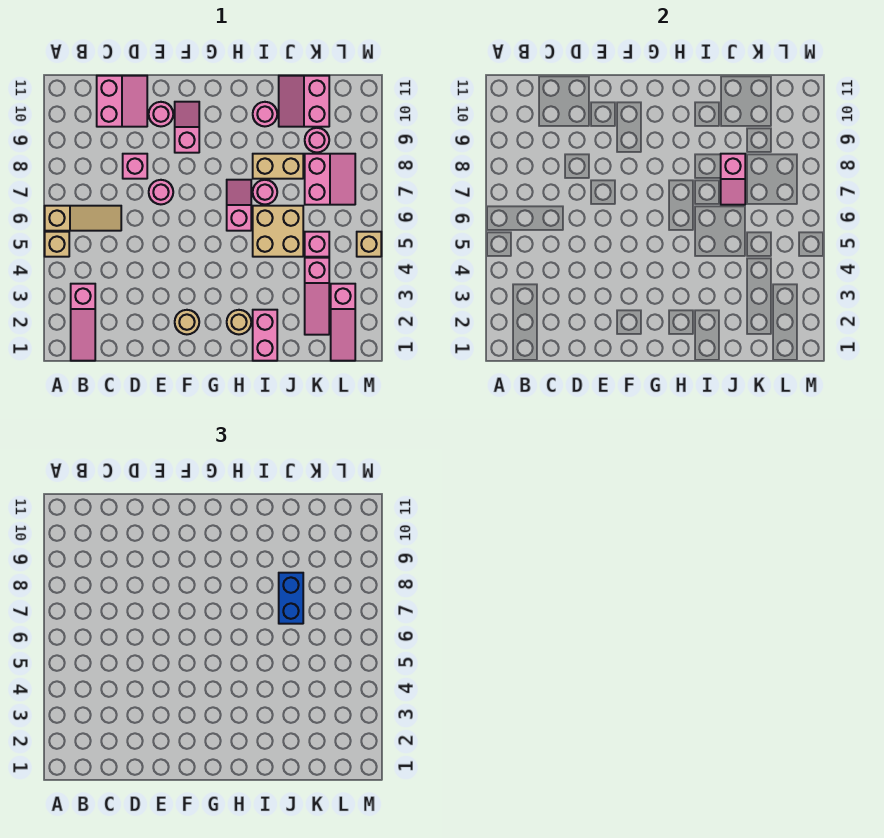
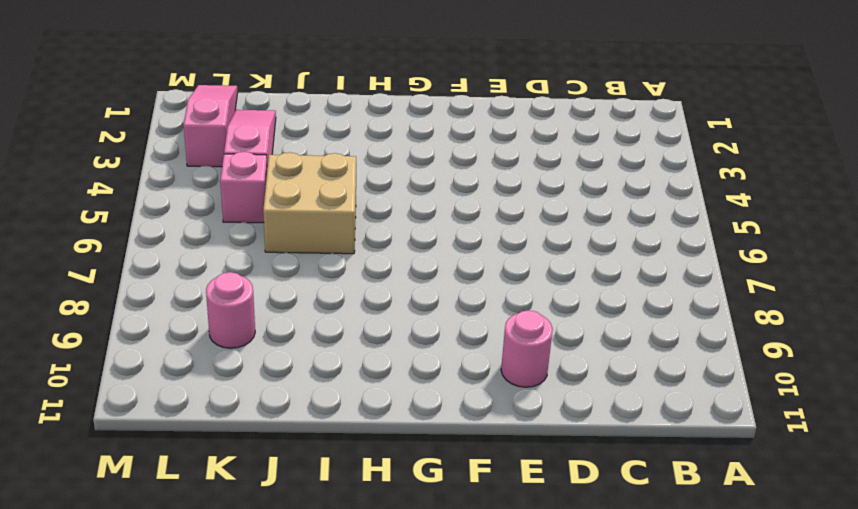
none -> tan brick A5 level 1
none -> tan slope A6:C6 level 1 top A
none -> pink slope B1:B3 level 1 top 3

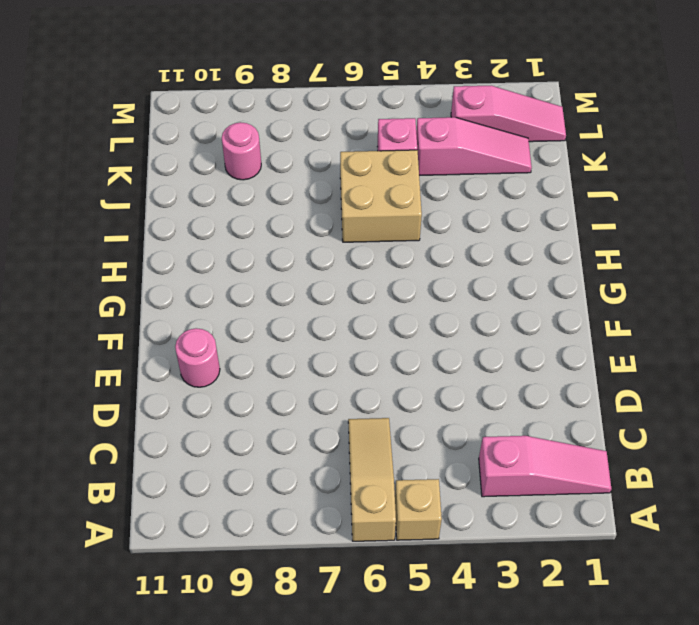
none -> pink slope C10:D11 level 1 top C
none -> pink brick D8 level 1
none -> pink round brick E7 level 1

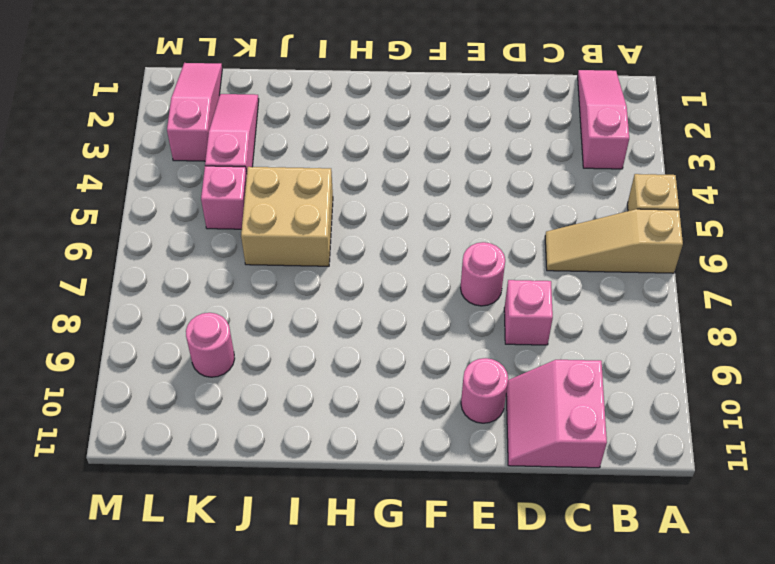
none -> tan round brick F2 level 1
none -> pink slope F9:F10 level 1 top 9
none -> tan round brick H2 level 1

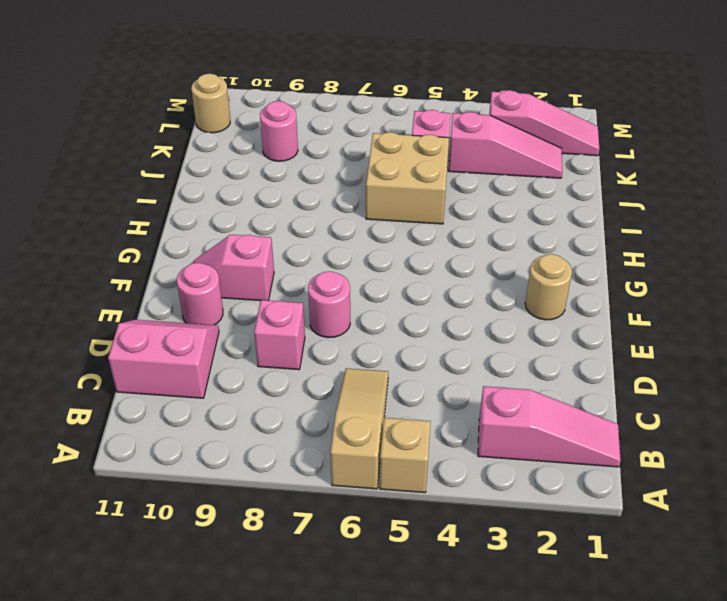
tan round brick L11 level 1 -> tan round brick H2 level 1
none -> pink slope H6:H7 level 1 top 6
none -> pink brick I1:I2 level 1
none -> pink round brick I7 level 1

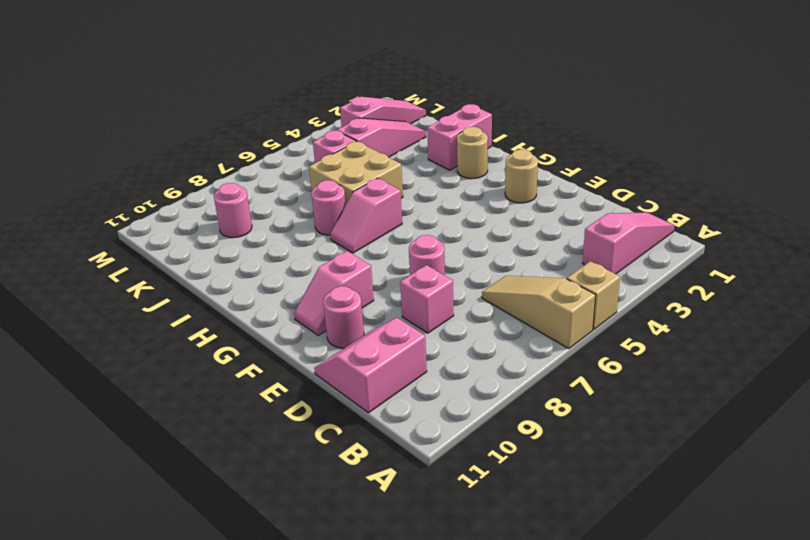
none -> tan brick I8:J8 level 1
none -> pink round brick I10 level 1
none -> pink slope J10:K11 level 1 top K

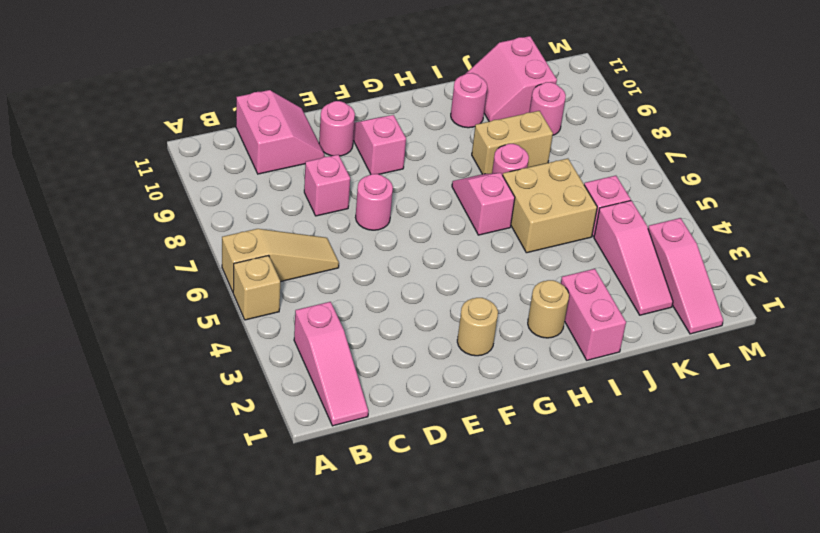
none -> pink slope K7:L8 level 1 top K
none -> tan brick M5 level 1
none -> pink slope J7:J8 level 2 top 8

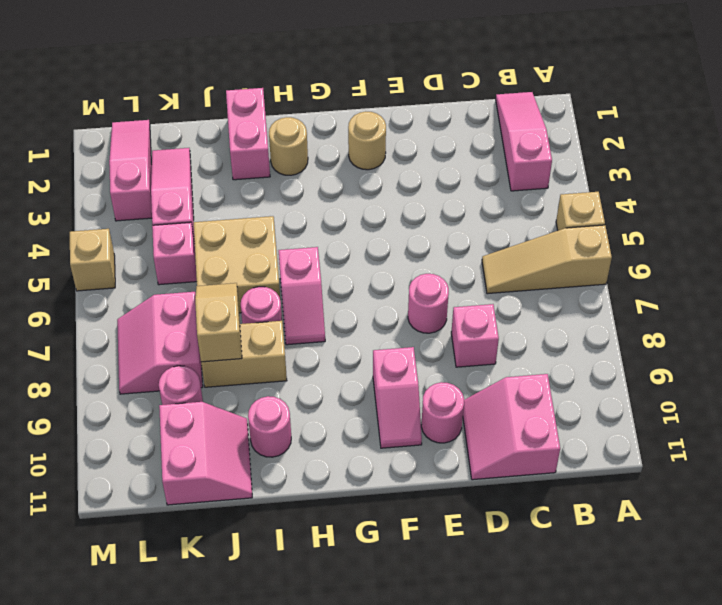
tan slope J7:J8 level 2 top 8 -> pink slope J7:J8 level 2 top 8
none -> blue brick J7:J8 level 3

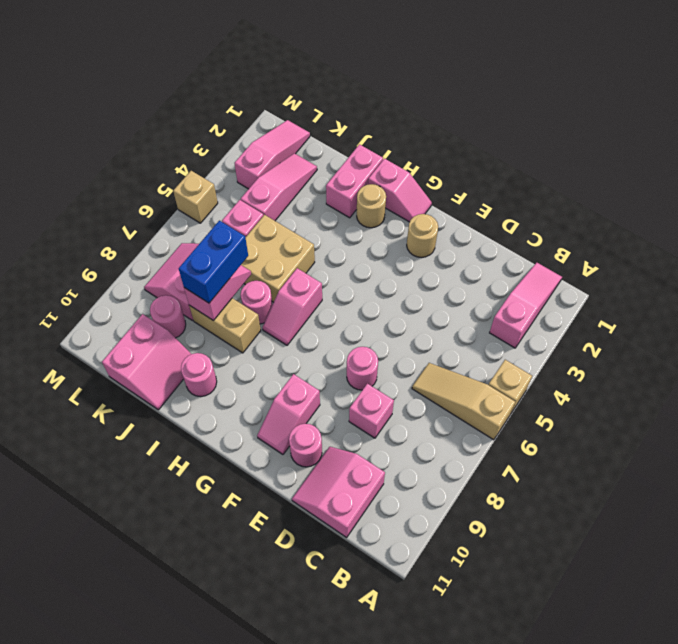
pink slope G1:H1 level 1 top H -> none

